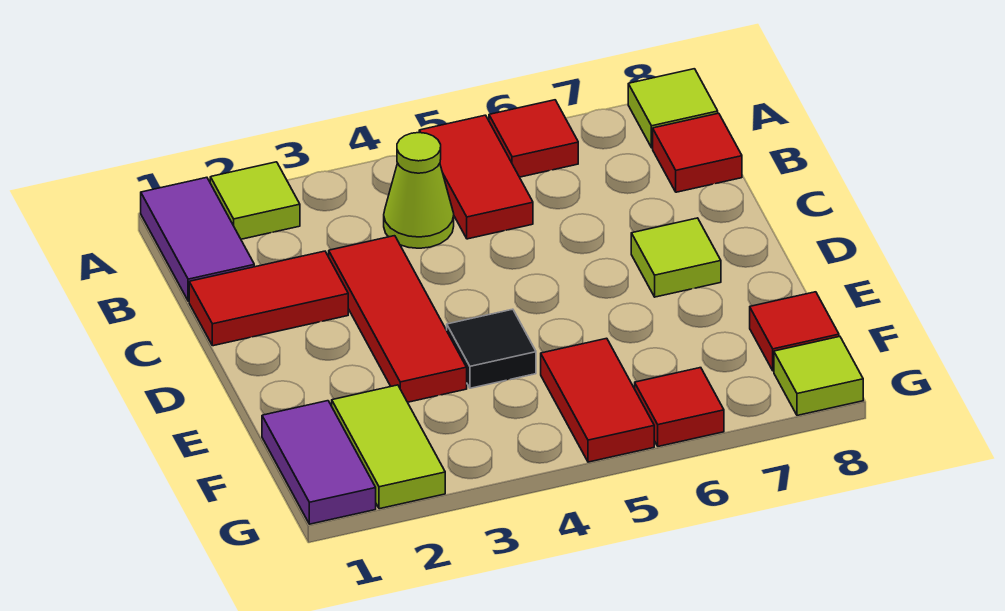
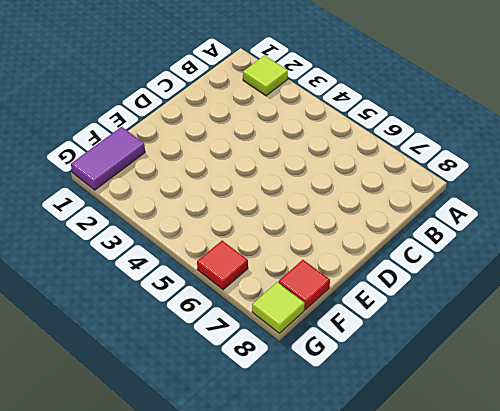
none -> purple tile A1:B1 level 1
none -> red tile A5:B5 level 1
none -> red tile A6 level 1

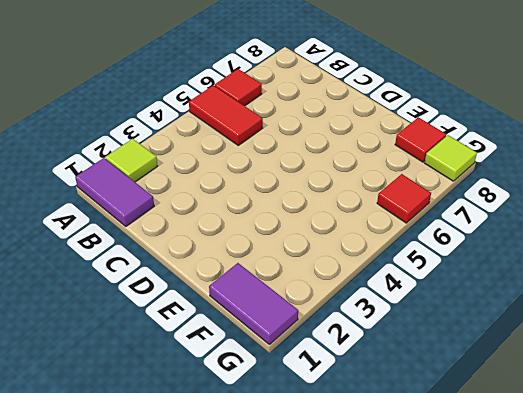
none -> lime tile A8 level 1
none -> lime cone B4 level 1
none -> red tile B8 level 1

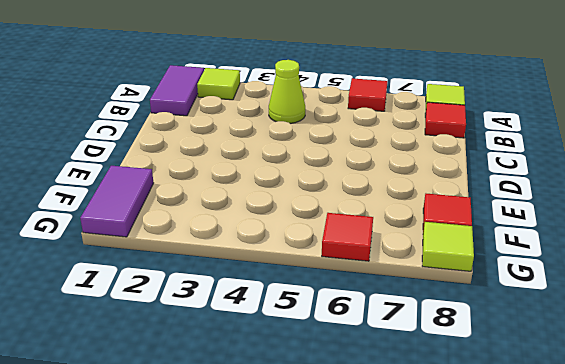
none -> red tile A5:B5 level 1
none -> red tile C1:C2 level 1
none -> red tile C3:E3 level 1

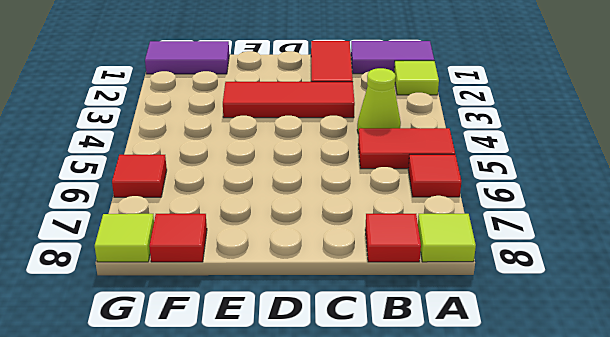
none -> lime tile D7 level 1
none -> black tile E4 level 1
none -> lime tile F2:G2 level 1

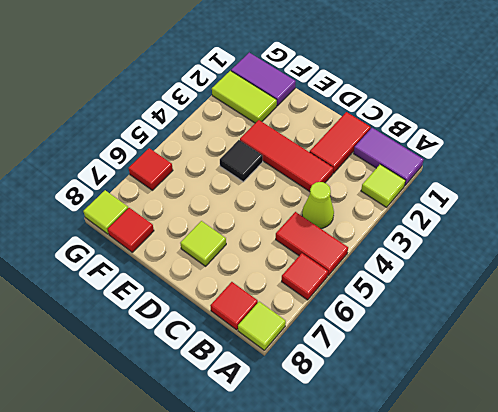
none -> red tile F5:G5 level 1

